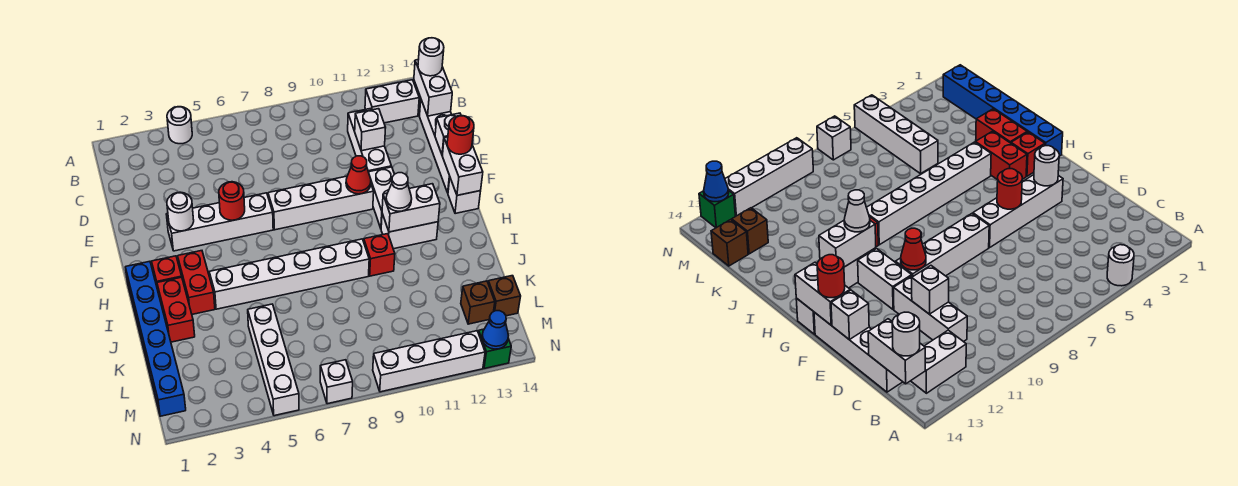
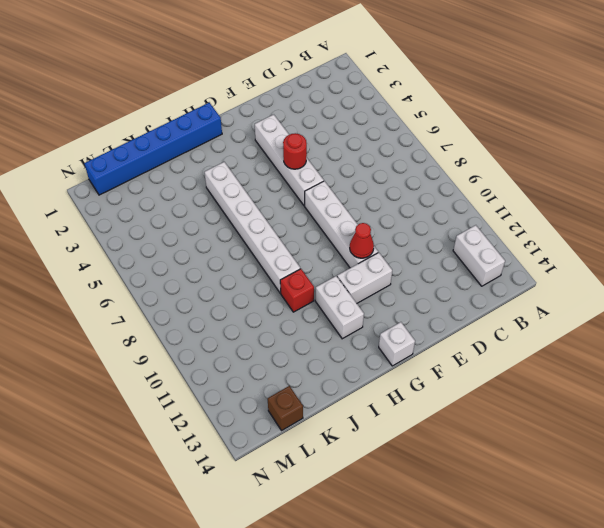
none -> white round brick A4 level 1
none -> white brick C11:E11 level 1
none -> white brick C14:F14 level 1
none -> red brick H2 level 1

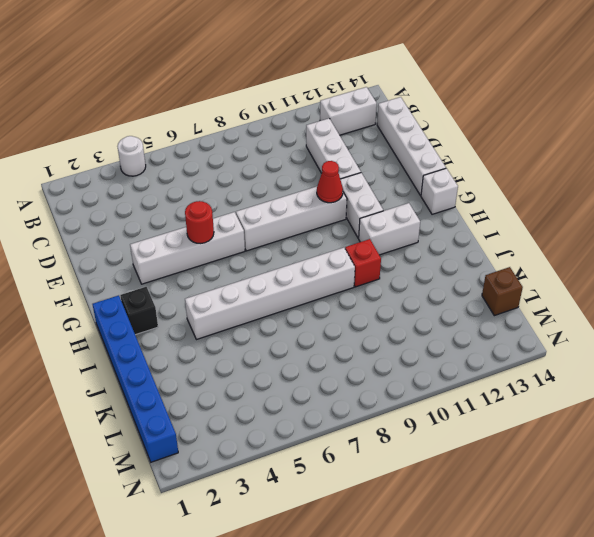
black brick H2 level 1 -> red brick H2 level 1
none -> red brick H3:I3 level 1
none -> red brick I2:J2 level 1
none -> white brick K5:N5 level 1
none -> brown brick L13 level 1

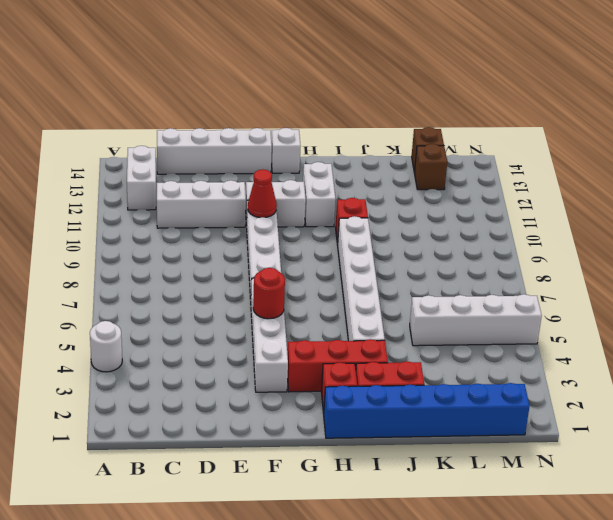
red brick G3:I3 level 1 -> red brick H3:I3 level 1
none -> white brick N7 level 1
none -> white brick N9:N12 level 1
none -> green brick N13 level 1
none -> white brick B14:C14 level 2

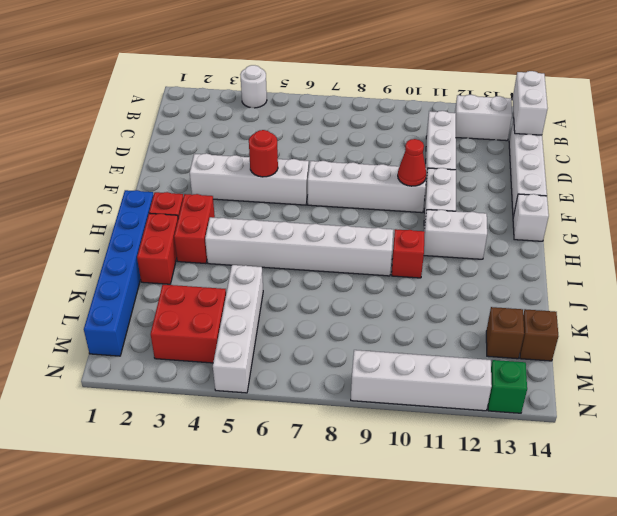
red brick L3:M4 level 1 -> none
none -> white brick N7 level 1
none -> white brick D11 level 2
none -> white brick E14 level 2
none -> white round brick F3 level 2

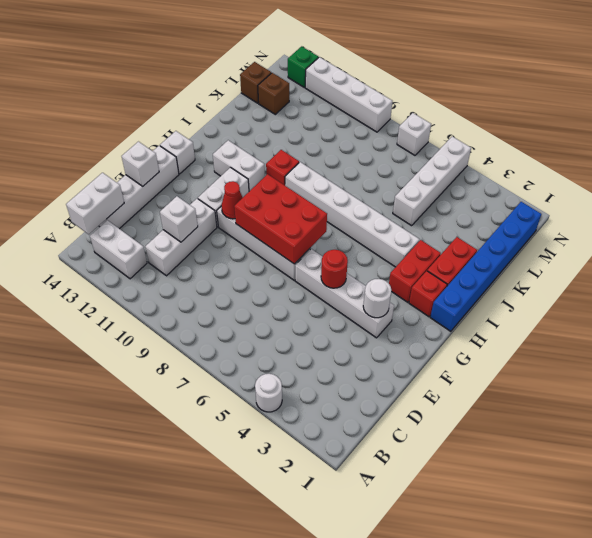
red brick F7:G9 level 2 -> none
none -> white brick F14:G14 level 2
none -> white brick H11:H12 level 2
none -> blue cone N13 level 2
none -> white round brick B14 level 3

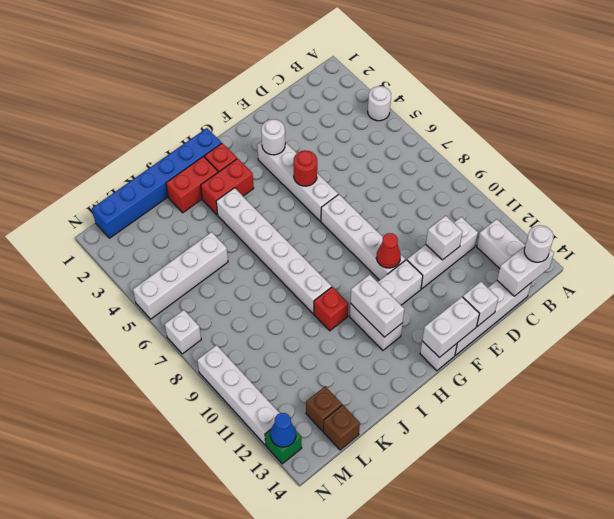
none -> red round brick F14 level 3
none -> white cone H11 level 3

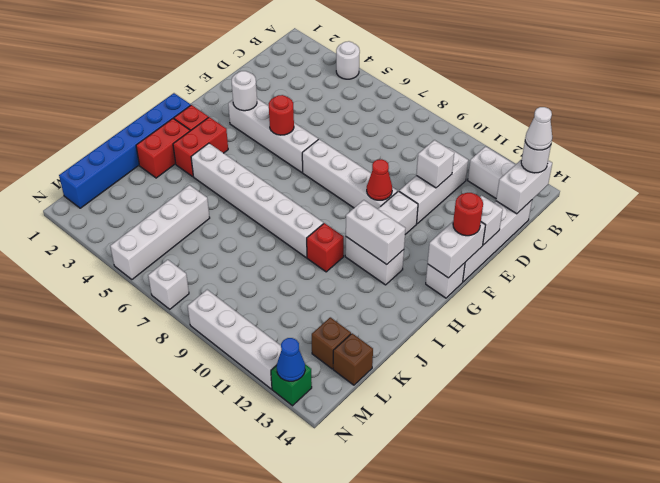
white cone B14 level 4 -> white cone H11 level 3

